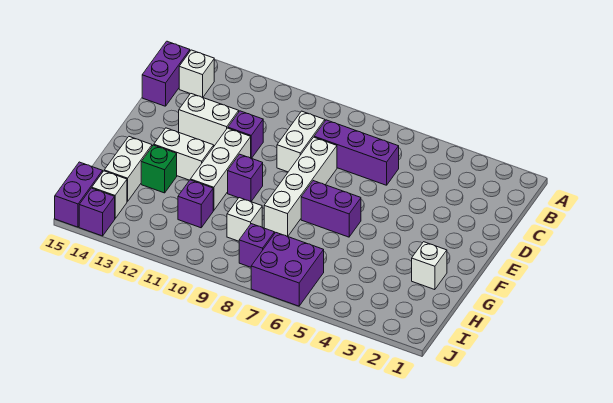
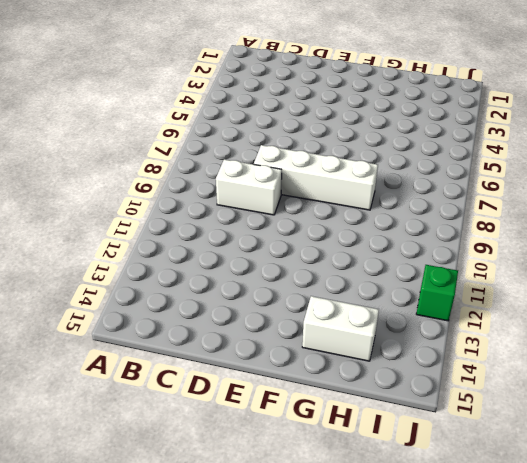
green brick J12 level 1 -> green brick G13 level 1
none -> white brick B14 level 1
none -> purple brick B15:C15 level 1
none -> purple brick C6:C8 level 1

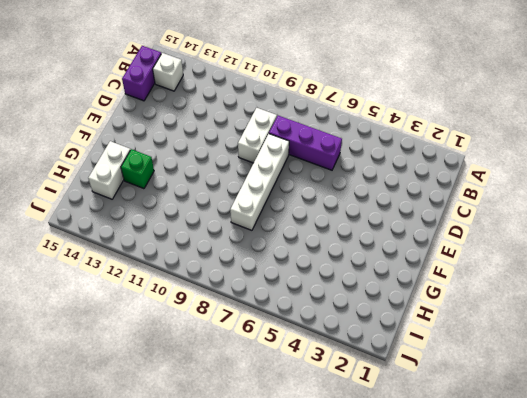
none -> purple brick D11 level 1
none -> white brick D12:D13 level 1
none -> white brick E11:G11 level 1

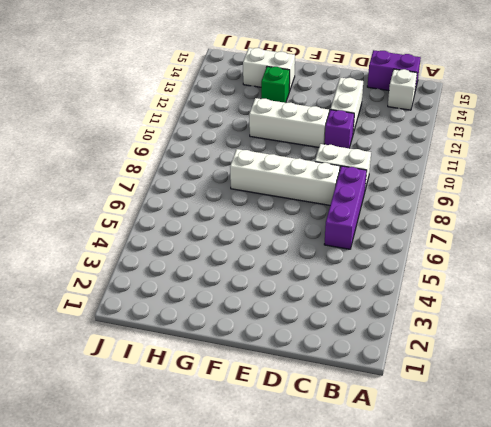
none -> purple brick F6:F7 level 1
none -> purple brick F10 level 1
none -> white brick F12:F13 level 1

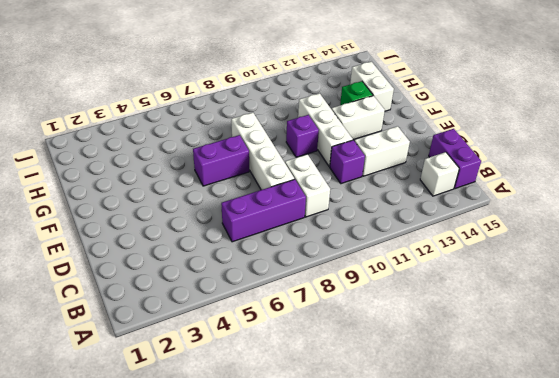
none -> white brick G2 level 1
none -> white brick H9 level 1
none -> purple brick H11 level 1

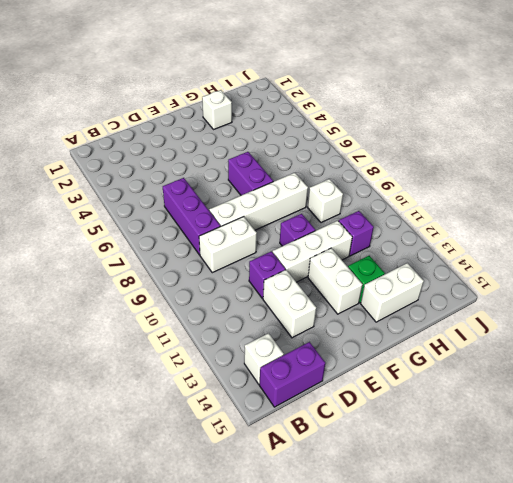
none -> purple brick I6:J7 level 1
none -> purple brick I8 level 1
none -> white brick I14 level 1

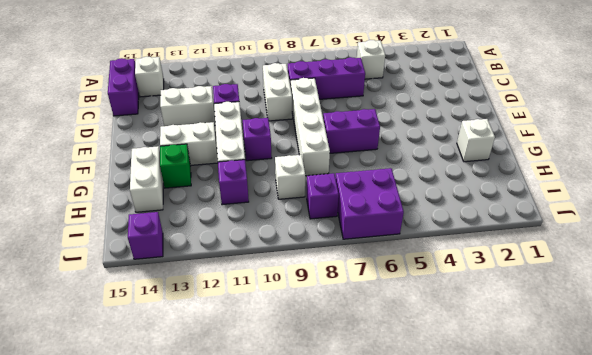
white brick B5 level 1 -> white brick I14 level 1
none -> purple brick I15:J15 level 1

